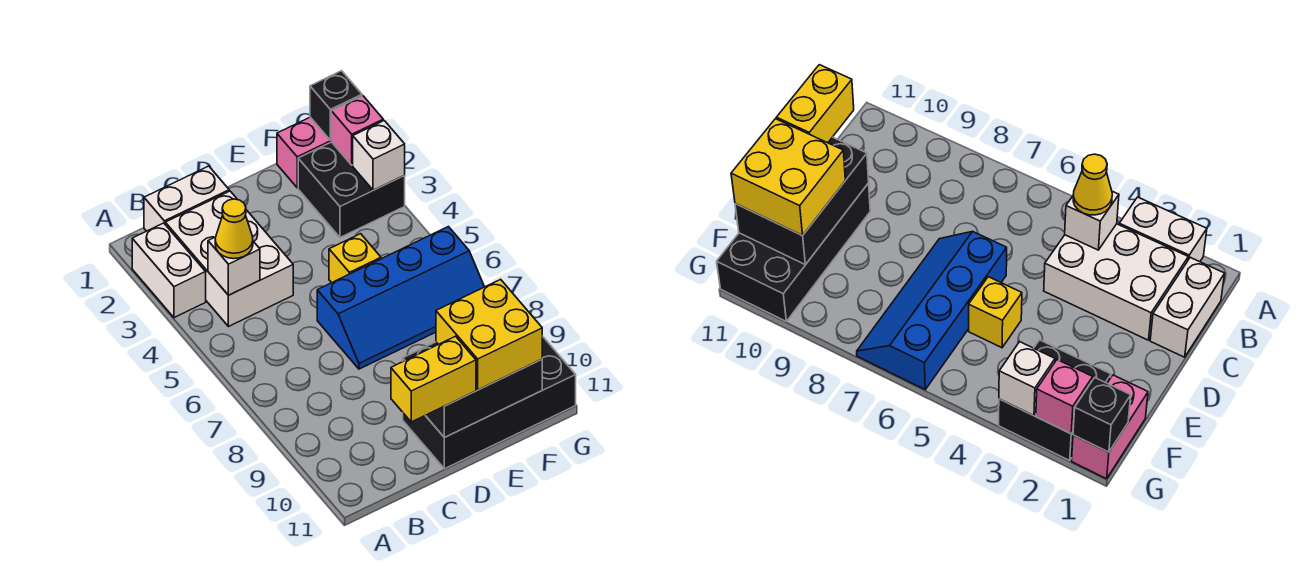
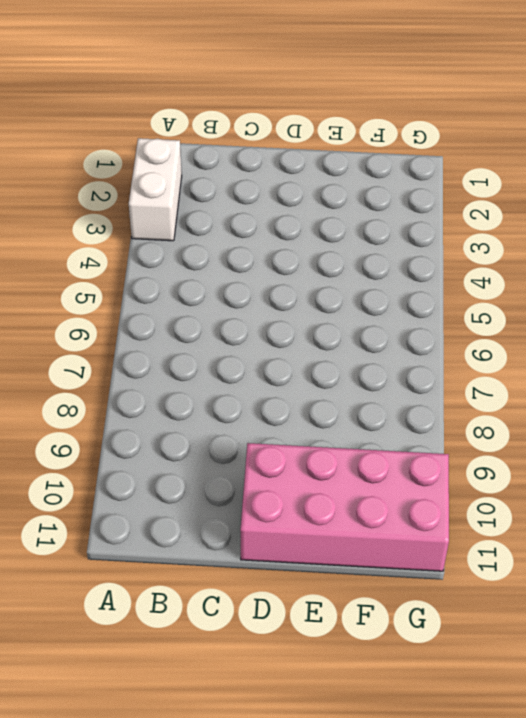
pink brick D10:G11 level 1 -> black brick D10:G11 level 1
none -> white brick B1:C1 level 1
none -> white brick B2:C4 level 1
none -> blue slope D6:G7 level 1 top 6

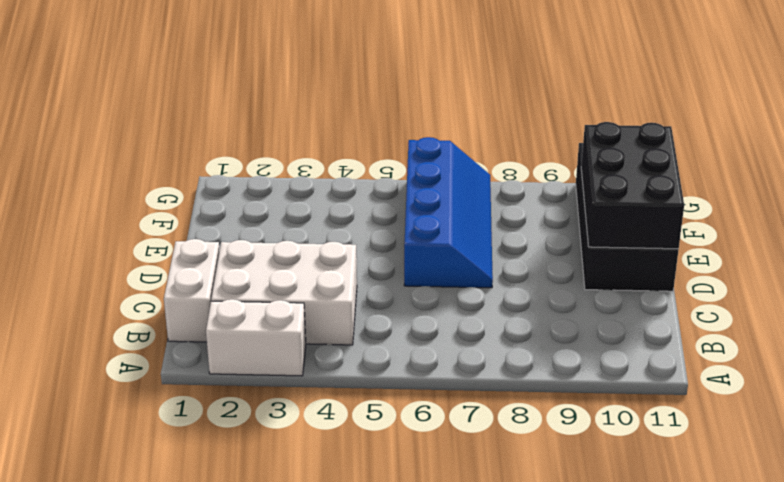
none -> yellow brick E5 level 1
none -> pink brick F1:G1 level 1
none -> black brick F2:G3 level 1

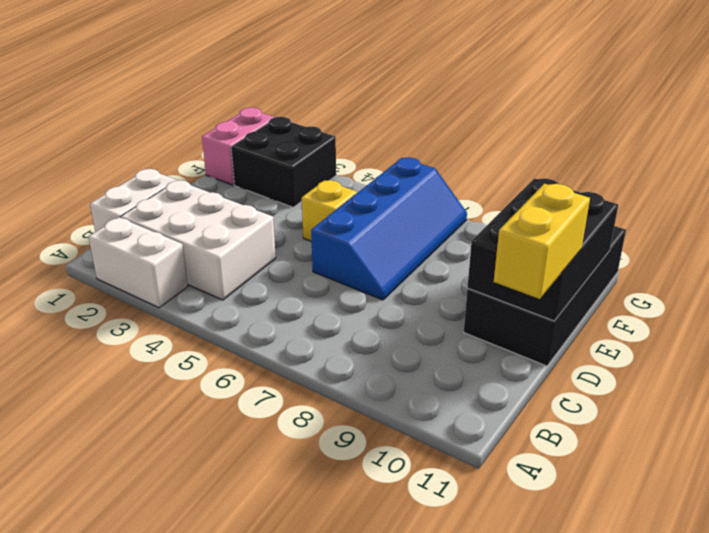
none -> white brick B4 level 2
none -> black brick G1 level 2
none -> pink brick G2 level 2

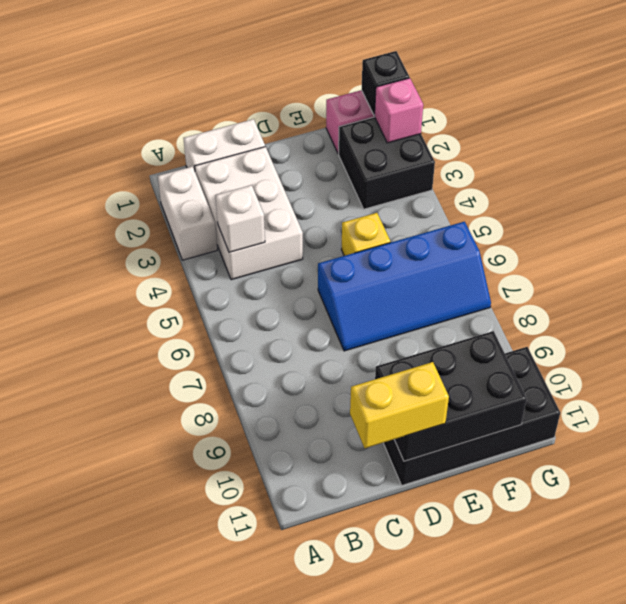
none -> white brick G3 level 2
none -> yellow cone B4 level 3
none -> yellow brick E10:F11 level 3

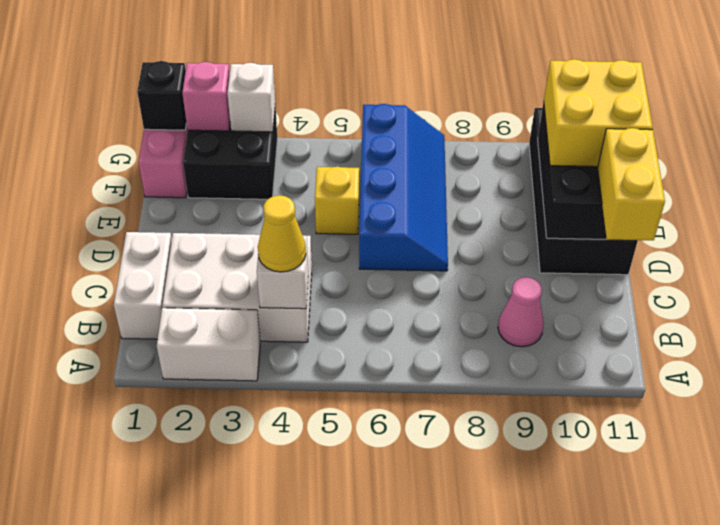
pink cone B9 level 1 -> none

